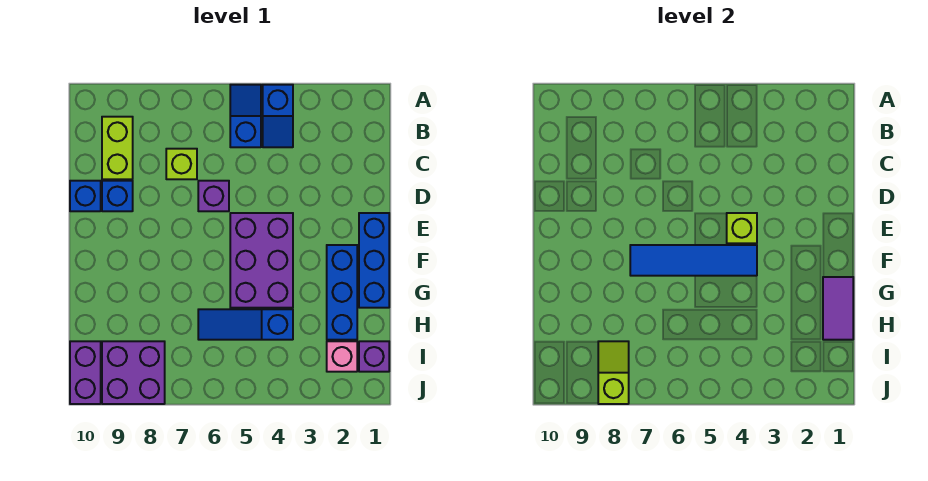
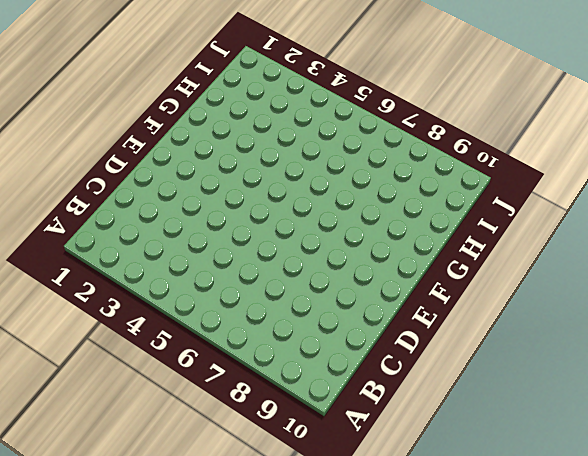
none -> blue slope A4:B4 level 1 top A
none -> blue slope A5:B5 level 1 top B
none -> lime brick B9:C9 level 1

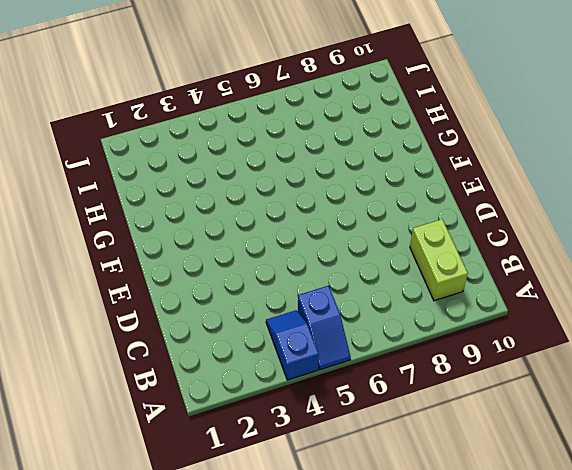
none -> lime brick C7 level 1
none -> purple brick D6 level 1
none -> blue brick D9 level 1

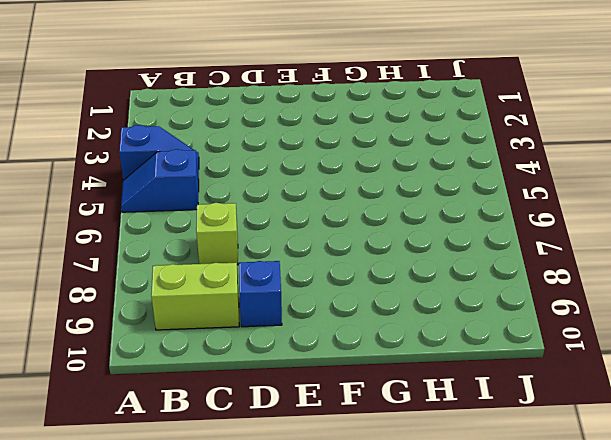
none -> purple brick D6 level 1
none -> blue brick D10 level 1
none -> blue brick E1:G1 level 1

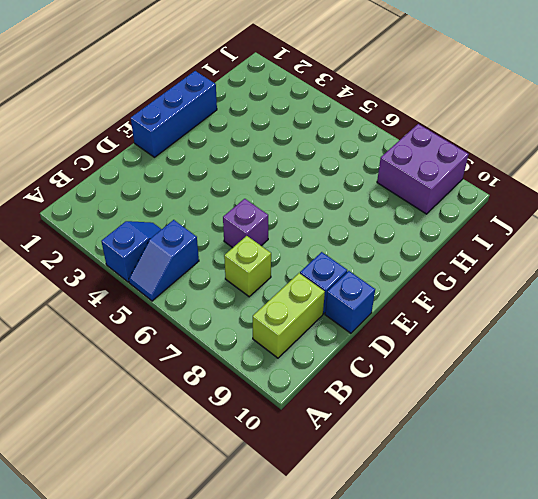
none -> purple brick E4:G5 level 1
none -> blue brick F2:H2 level 1
none -> blue slope H4:H6 level 1 top 4

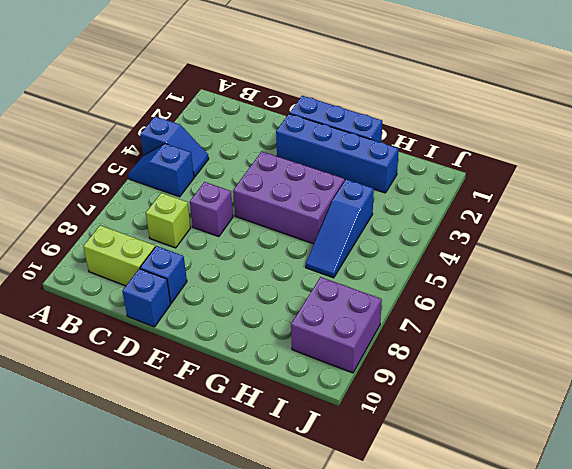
blue brick E2:H2 level 1 -> blue brick F2:H2 level 1
none -> purple brick I1 level 1
none -> pink brick I2 level 1
none -> purple brick I10:J10 level 1

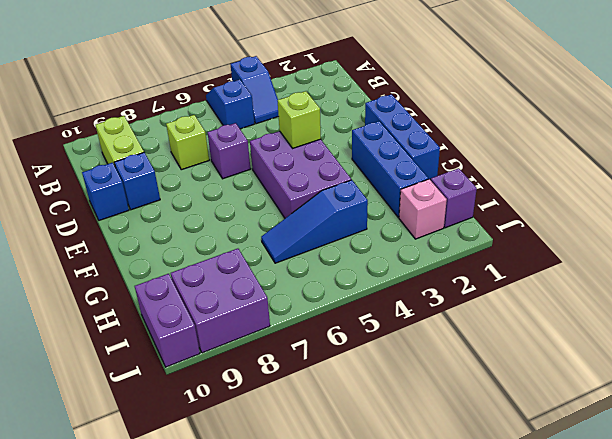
none -> blue tile F4:F7 level 2
none -> purple tile G1:H1 level 2
none -> lime slope I8:J8 level 2 top J

